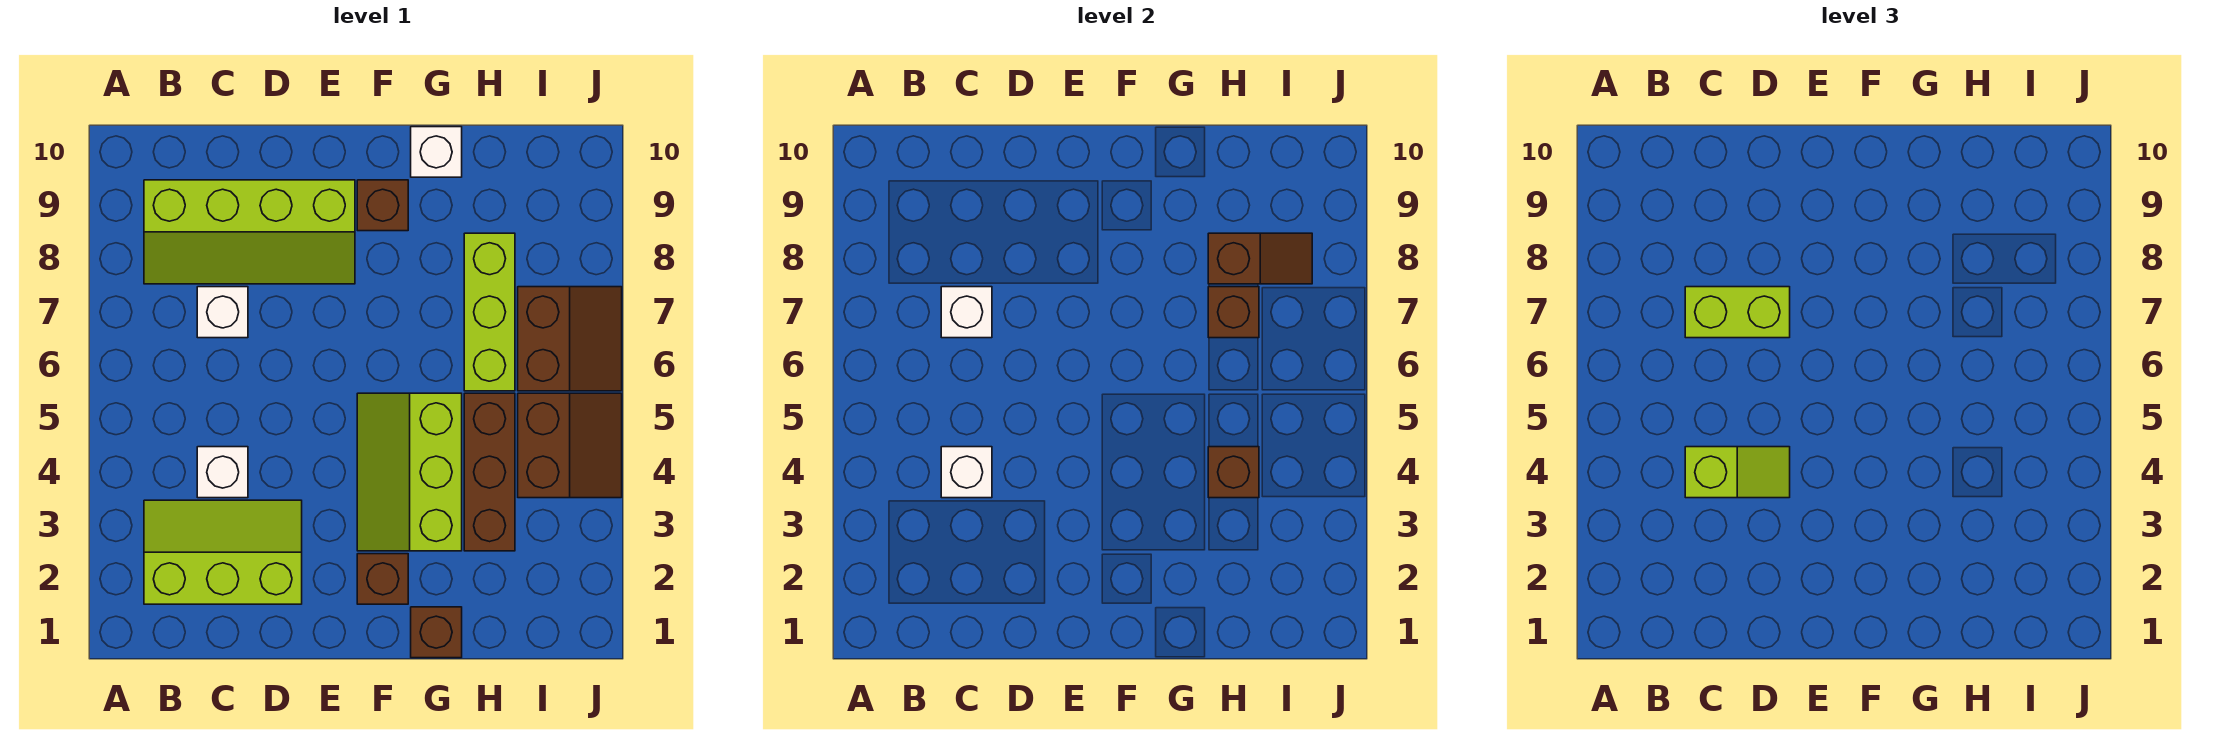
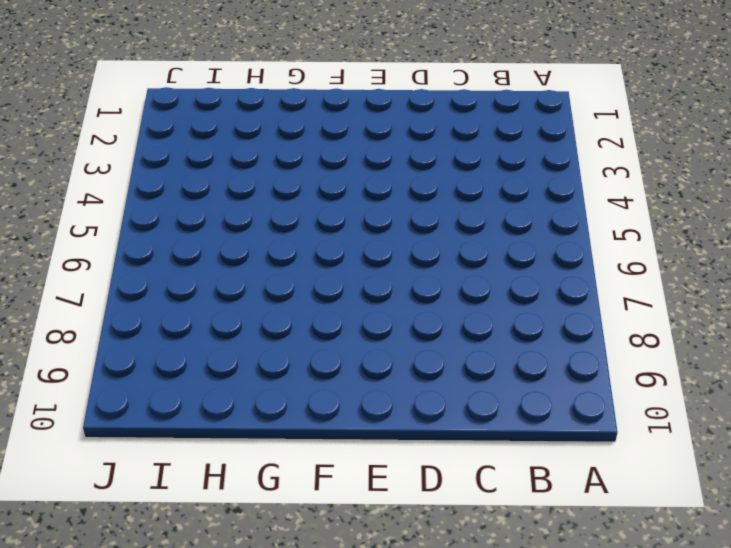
none -> lime slope B2:D3 level 1 top 2
none -> lime slope B8:E9 level 1 top 9
none -> white brick C4 level 1

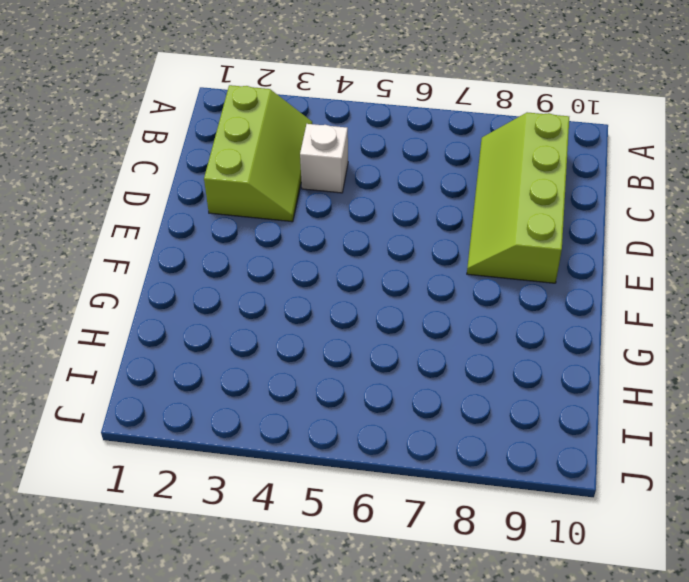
none -> white brick C7 level 1
none -> brown brick F2 level 1
none -> lime slope F3:G5 level 1 top G

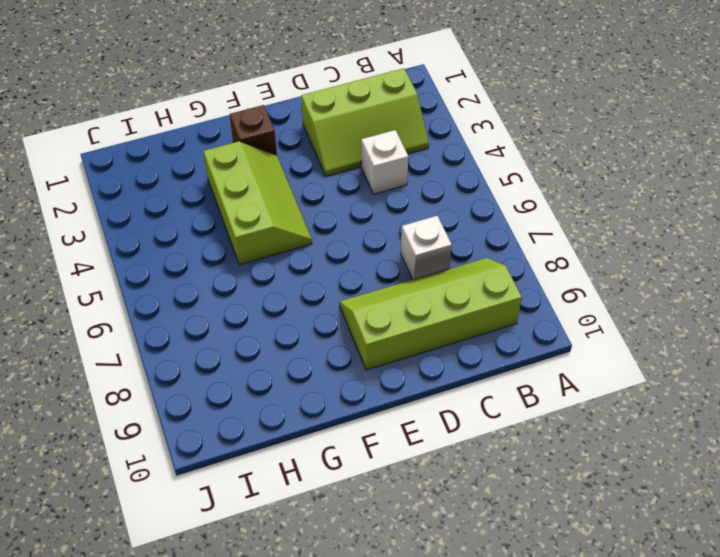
none -> brown brick F9 level 1
none -> brown brick G1 level 1
none -> white brick G10 level 1

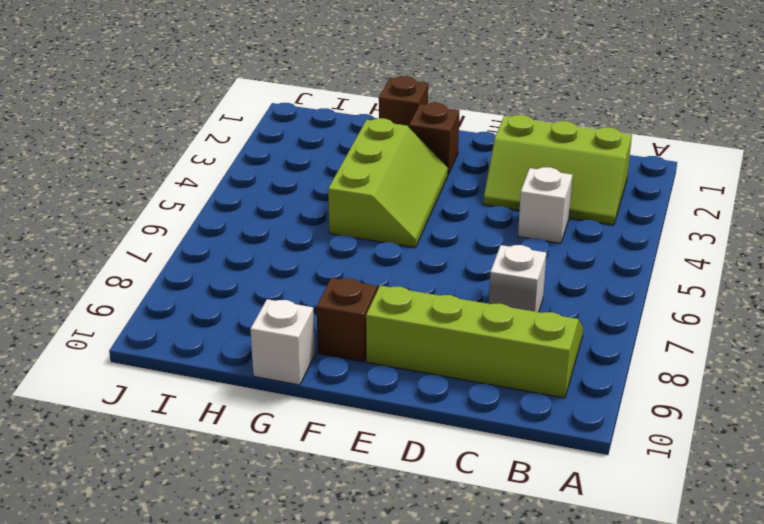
none -> brown brick H3:H5 level 1
none -> lime brick H6:H8 level 1
none -> brown slope I4:J5 level 1 top I

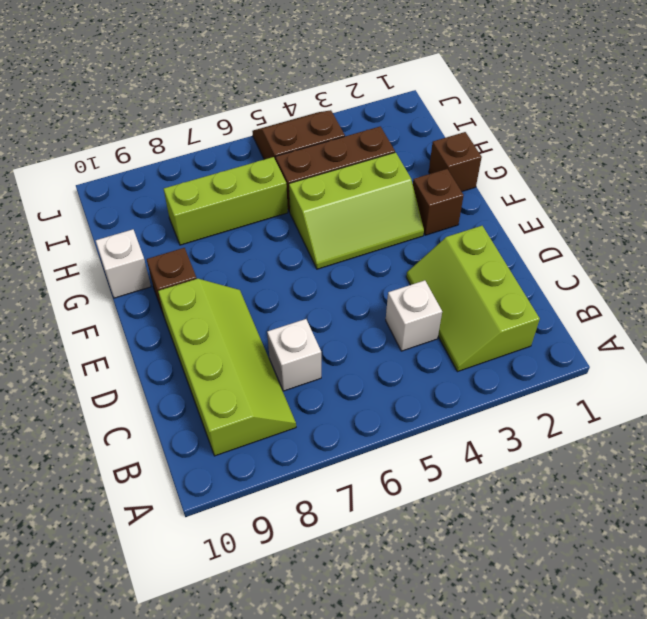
none -> brown slope I6:J7 level 1 top I
none -> white brick C4 level 2
none -> white brick C7 level 2

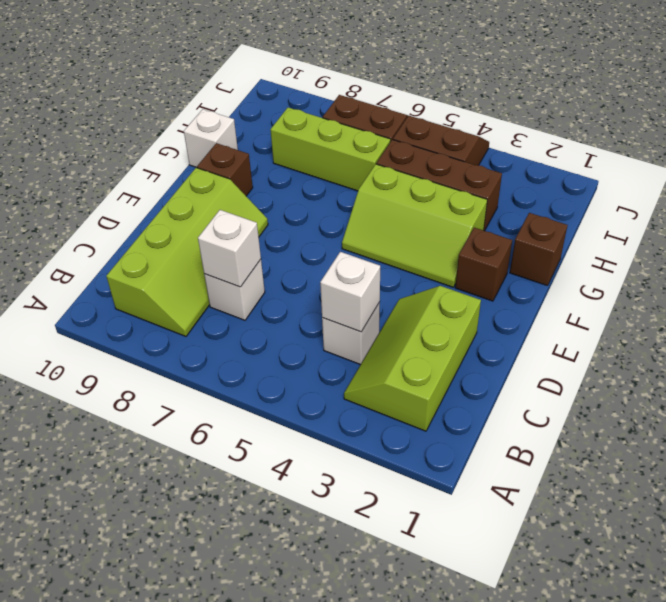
none -> brown brick H4 level 2
none -> brown brick H7 level 2
none -> brown slope H8:I8 level 2 top H

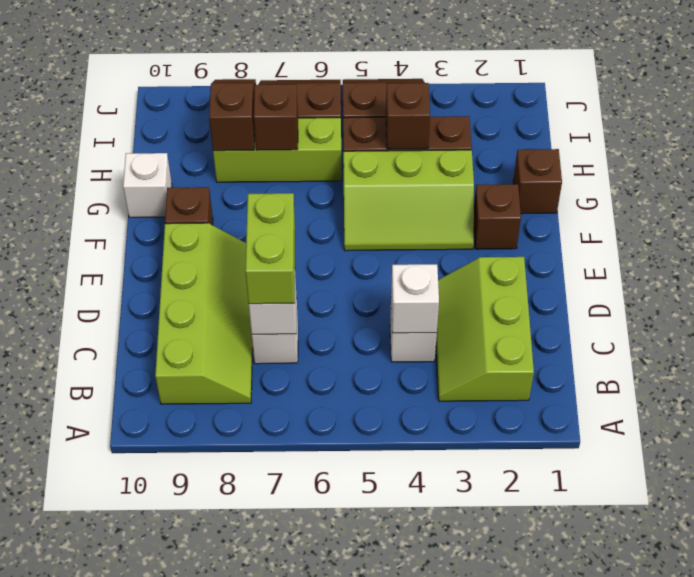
none -> lime slope C4:D4 level 3 top C

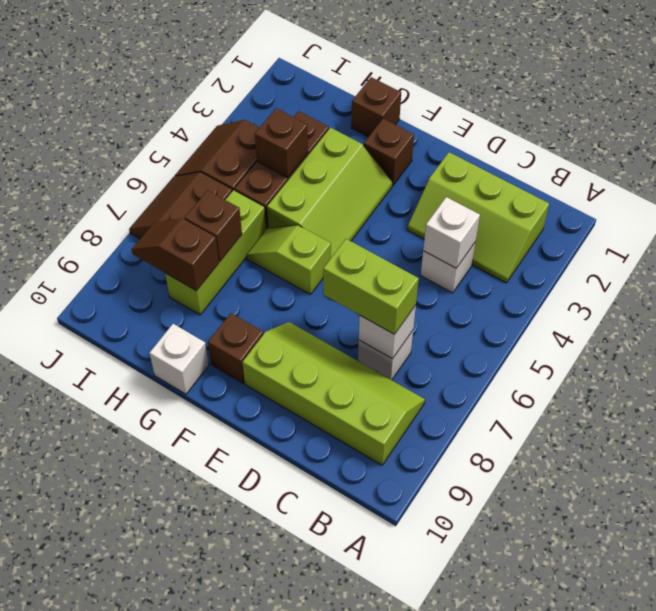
lime slope F6:G6 level 1 top F -> lime slope C4:D4 level 3 top C

